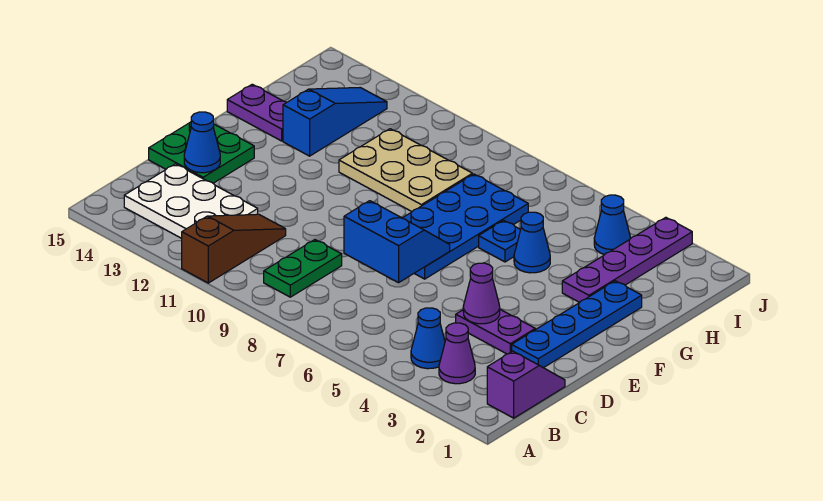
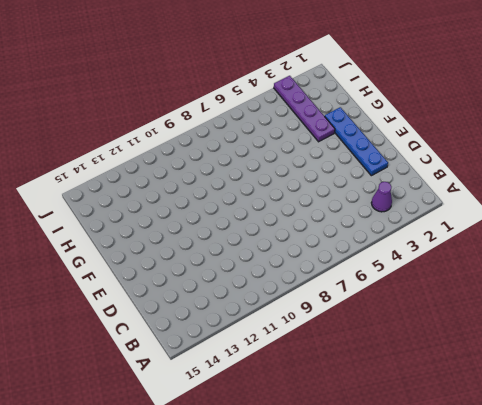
none -> brown slope A11:C11 level 1 top A
none -> purple slope B1:C1 level 1 top B
none -> blue cone B4 level 1

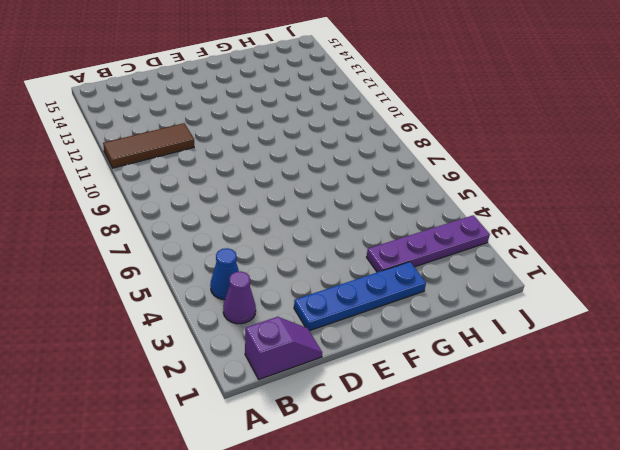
brown tile A11:C11 level 1 -> brown slope A11:C11 level 1 top A
none -> green plate B9:C9 level 1
none -> white plate B12:C14 level 1
none -> purple plate D3:D4 level 1

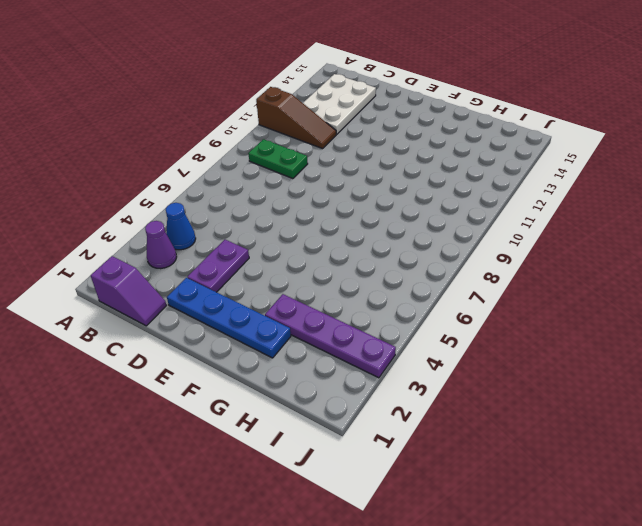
none -> green plate D14:E15 level 1
none -> blue plate E7:H8 level 1
none -> blue cone G5 level 1

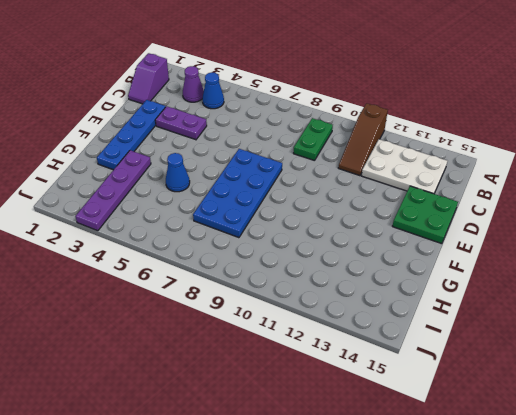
none -> blue plate G6 level 1
none -> tan plate G9:H11 level 1
none -> blue slope G13:I13 level 1 top G

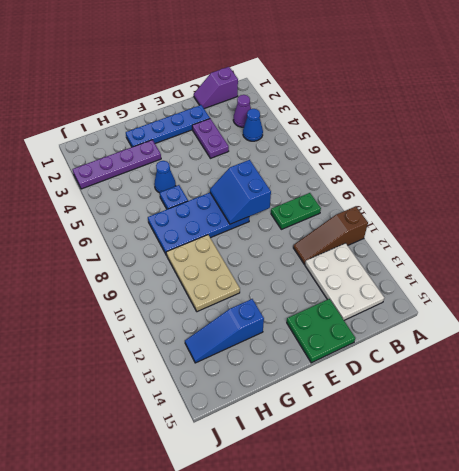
none -> purple plate G14:G15 level 1
none -> blue cone I4 level 1
none -> purple cone D4 level 2

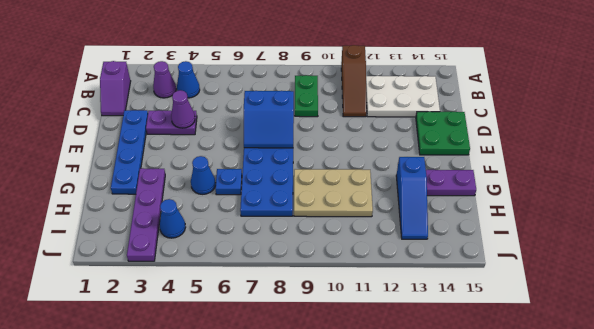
none -> blue cone D14 level 2

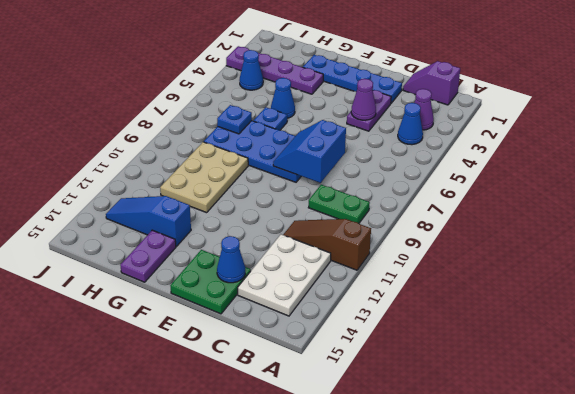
blue plate H7 level 2 -> none

